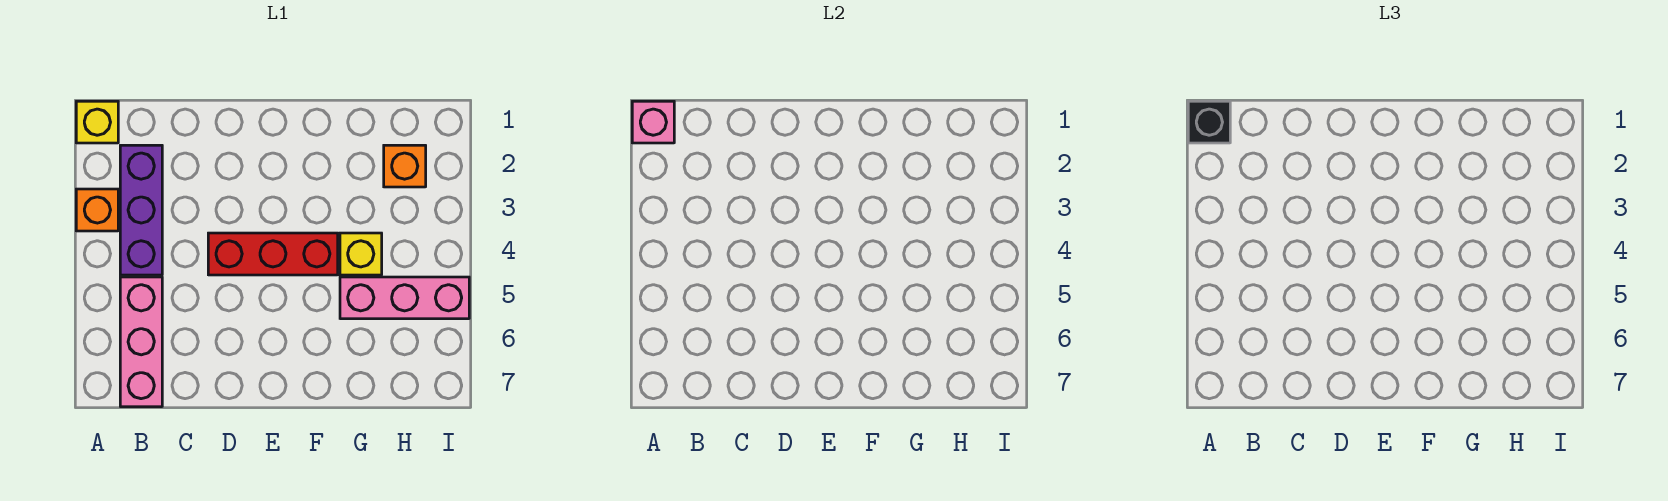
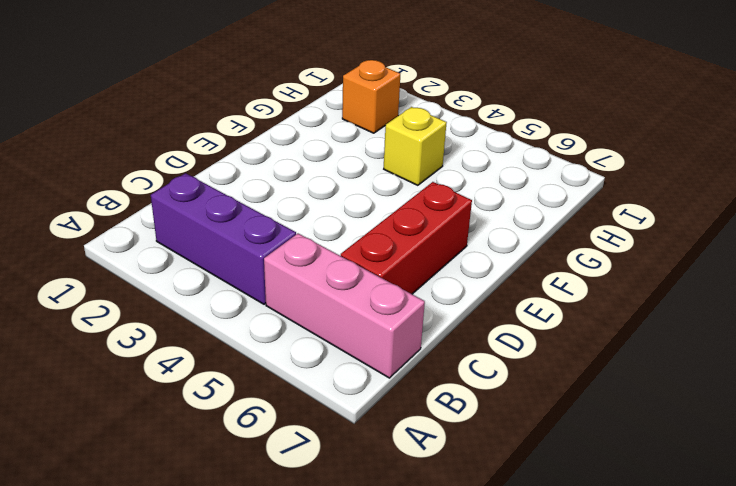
red brick C6:E6 level 1 -> red brick D4:F4 level 1
none -> yellow brick A1 level 1
none -> orange brick A3 level 1

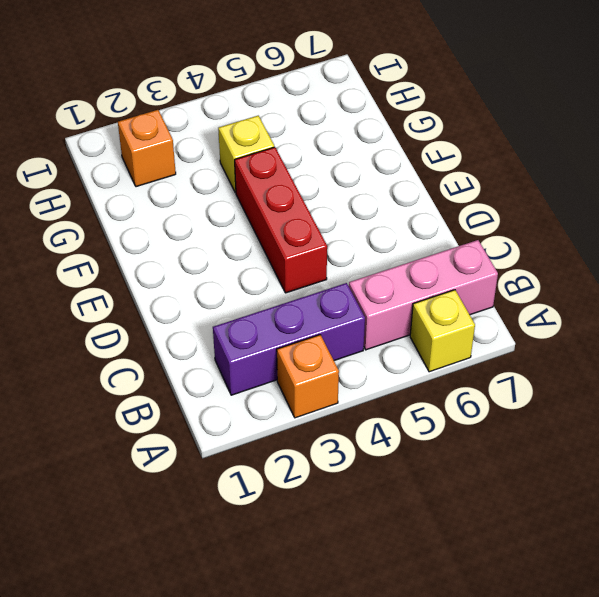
yellow brick A6 level 1 -> yellow brick A1 level 1
none -> pink brick G5:I5 level 1
none -> pink brick A1 level 2

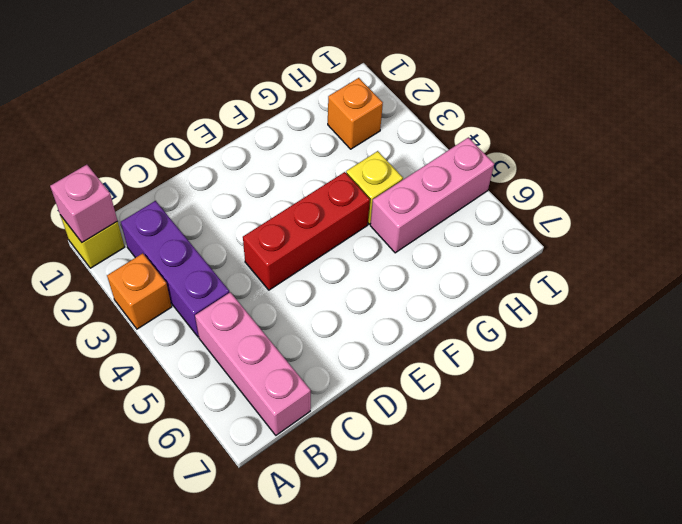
none -> black brick A1 level 3

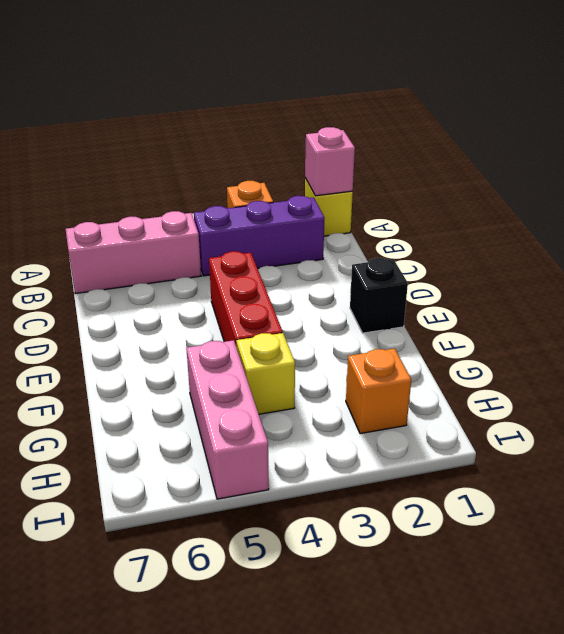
black brick E1 level 1 -> black brick A1 level 3

